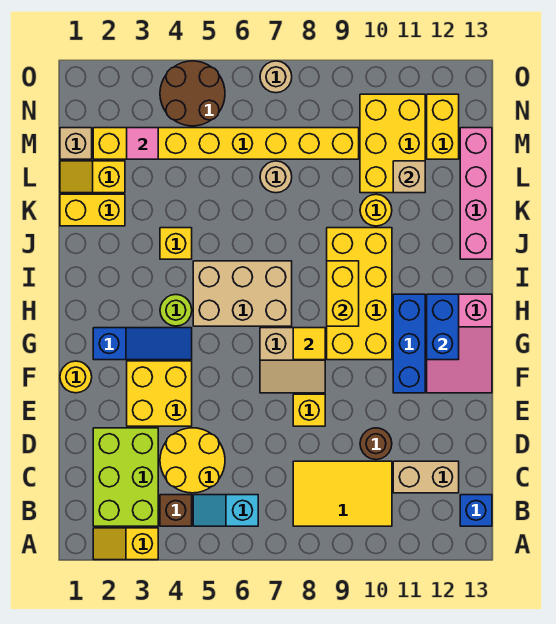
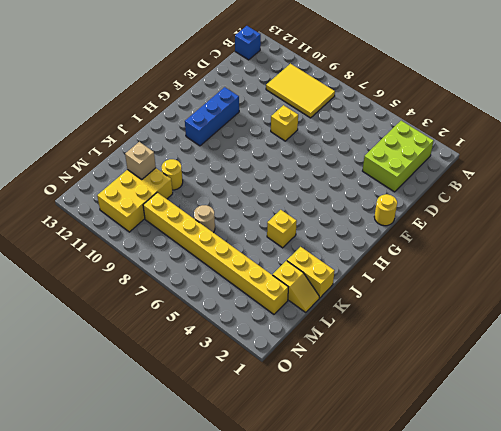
none -> yellow slope A2:A3 level 1 top 3
none -> brown brick B4 level 1
none -> cyan slope B5:B6 level 1 top 6
none -> yellow round brick C4:D5 level 1

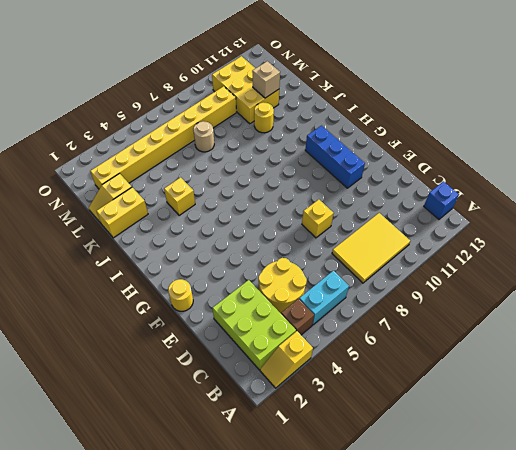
cyan brick B5:B6 level 1 -> cyan slope B5:B6 level 1 top 6
none -> tan brick C11:C12 level 1
none -> brown round brick D10 level 1
none -> yellow brick E3:F4 level 1
none -> tan slope F7:G8 level 1 top G

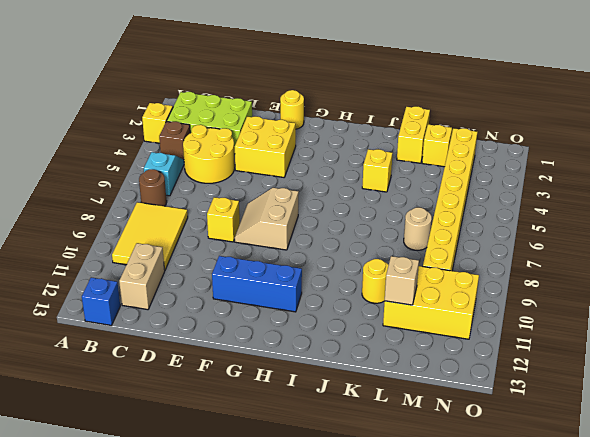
brown round brick B7 level 1 -> brown round brick D10 level 1
none -> pink slope F12:H13 level 1 top H
none -> blue slope G2:G4 level 1 top 2
none -> yellow brick G9:J10 level 1
none -> lime round brick H4 level 1

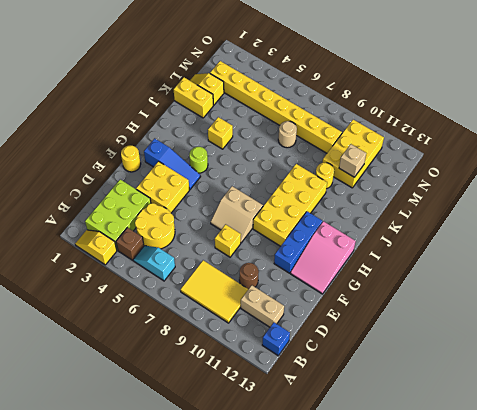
none -> tan brick H5:I7 level 1
none -> pink brick J13:M13 level 1
none -> tan brick M1 level 1
none -> yellow brick M12:N12 level 1

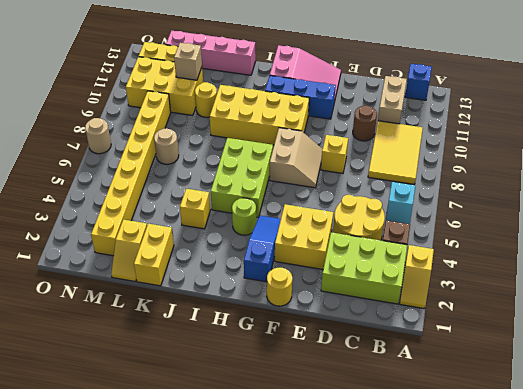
lime brick H5:I7 level 1 -> tan brick H5:I7 level 1
none -> tan brick M1 level 1
none -> brown round brick N4:O5 level 1
none -> yellow tile G8 level 2
none -> blue brick G12:H12 level 2

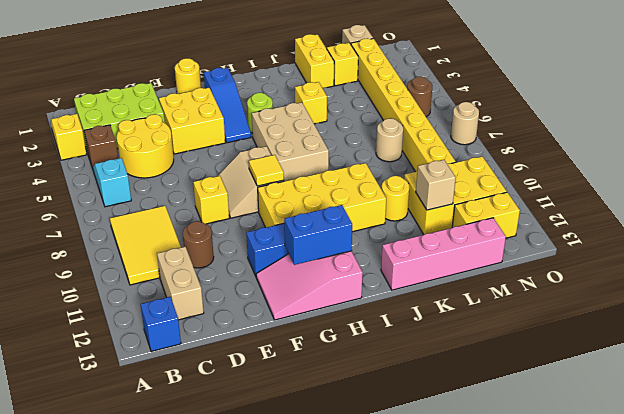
brown round brick N5 level 1 -> brown round brick N4:O5 level 1
none -> yellow brick H9:I9 level 2
none -> pink tile M3 level 2

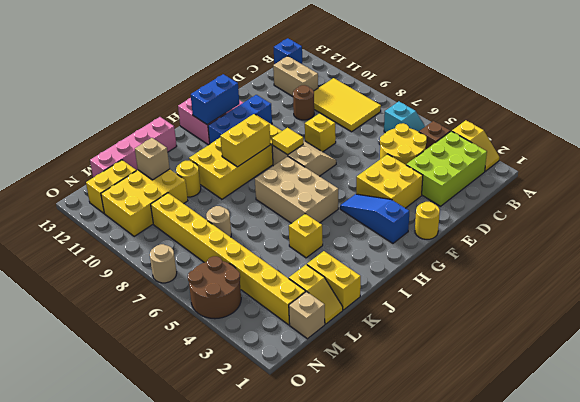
none -> lime round brick H4 level 1
none -> pink tile M3 level 2

